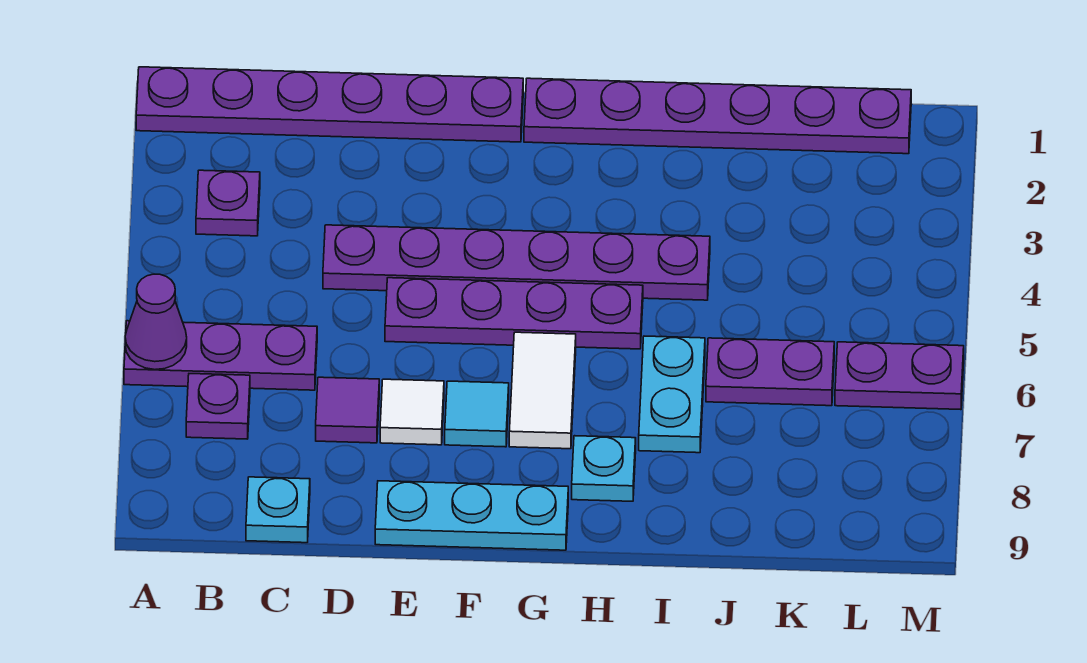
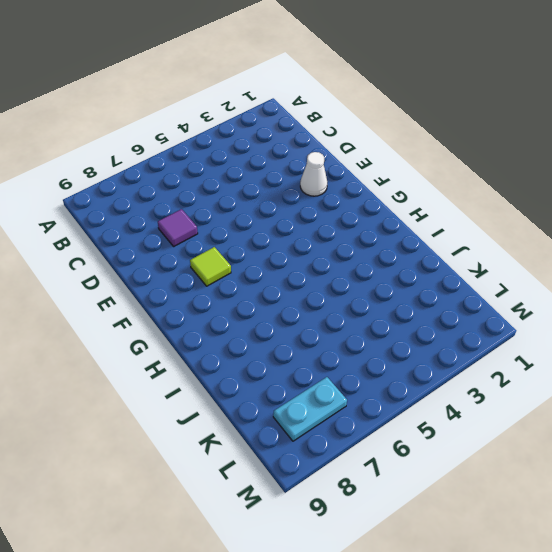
white cone E2 level 1 -> none
lime tile F7 level 1 -> cyan tile F7 level 1
cyan plate L7:L8 level 1 -> cyan plate I6:I7 level 1
none -> purple plate A1:F1 level 1
none -> purple plate A6:C6 level 1
none -> purple plate B3 level 1

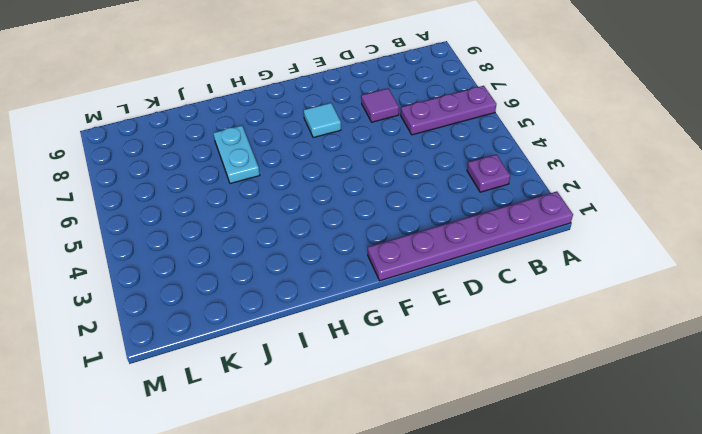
none -> purple plate B7 level 1
none -> cyan plate C9 level 1
none -> purple plate D4:I4 level 1

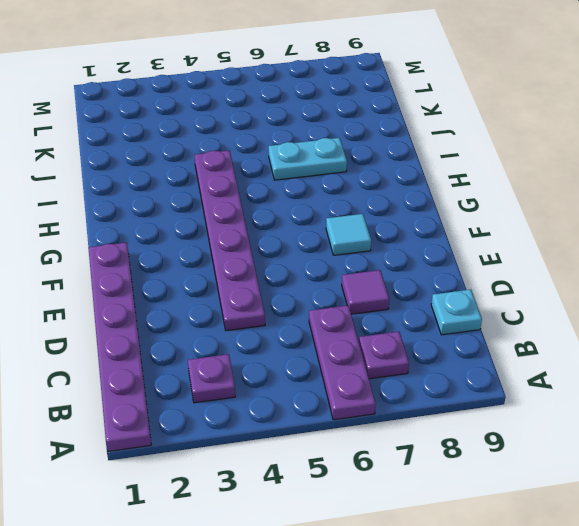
none -> purple plate E5:H5 level 1
none -> white tile E7 level 1
none -> cyan plate E9:G9 level 1

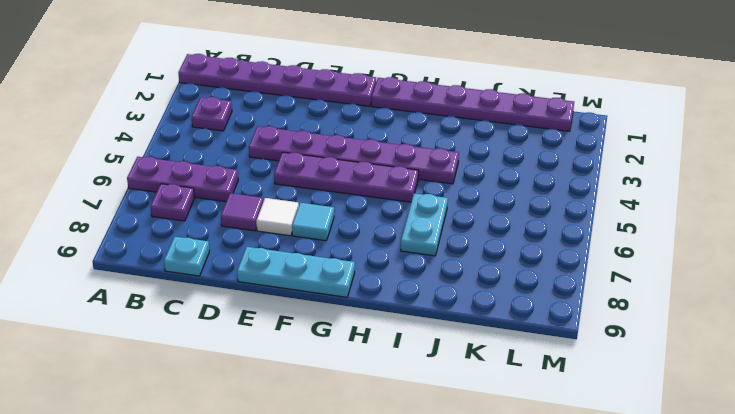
none -> white tile G6:G7 level 1
none -> cyan plate H8 level 1
none -> purple plate J6:K6 level 1

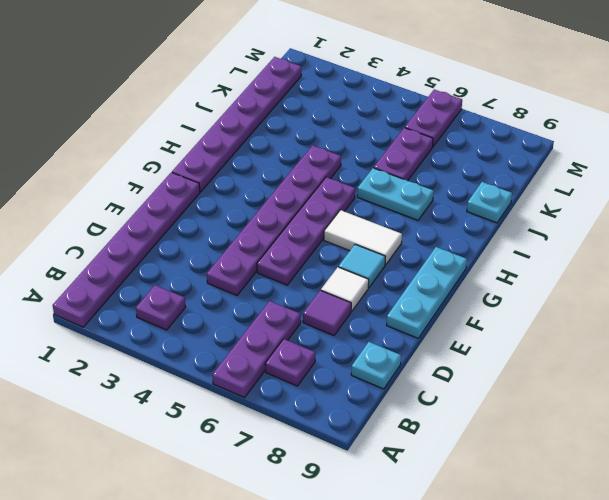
cyan plate J9 level 1 -> cyan plate H8 level 1
none -> purple cone A6 level 2

